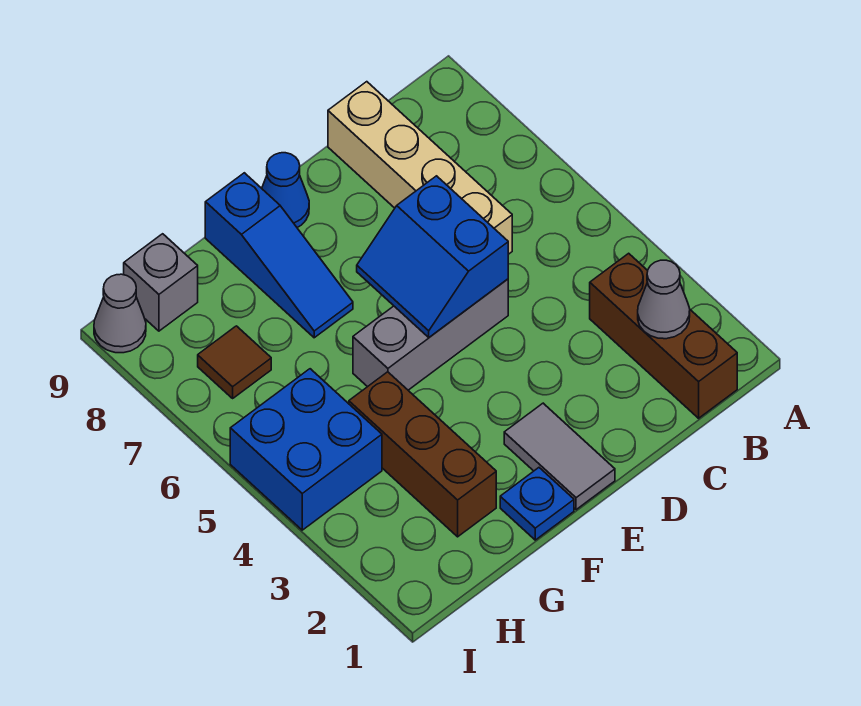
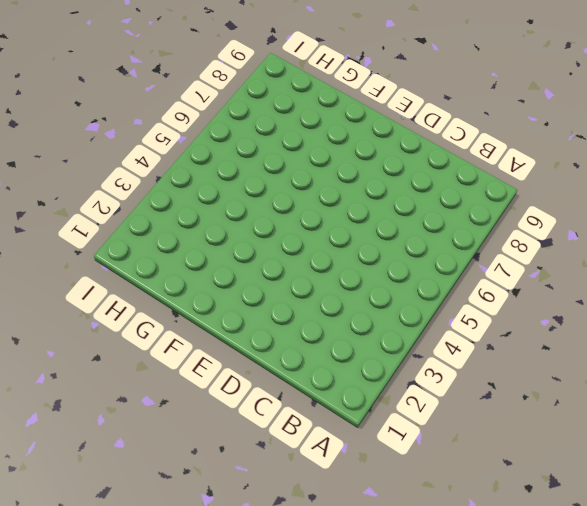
none -> brown brick B1:B3 level 1
none -> tan brick C6:C9 level 1
none -> grey brick D5:F5 level 1

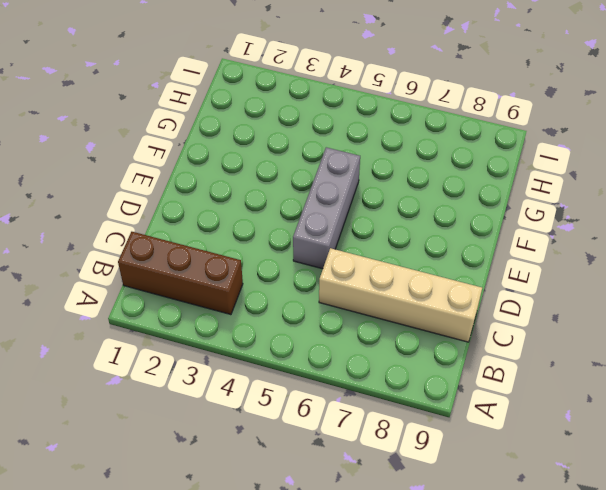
none -> grey tile E1:E2 level 1
none -> blue cone E9 level 1
none -> blue plate F1 level 1

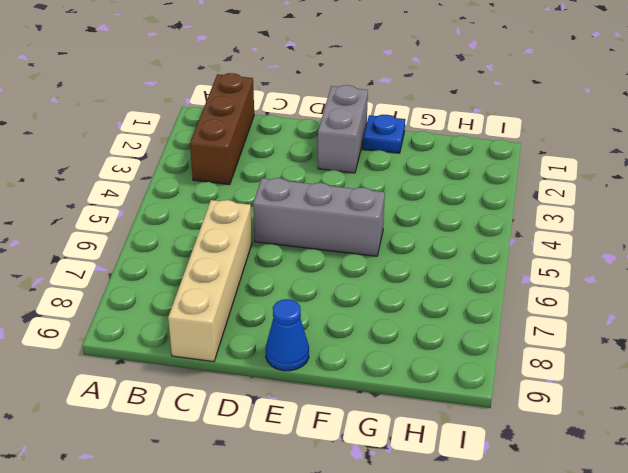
grey brick E1:E2 level 1 -> grey tile E1:E2 level 1
none -> blue slope F7:F9 level 1 top 9
none -> brown brick G2:G4 level 1
none -> blue brick H4:I5 level 1

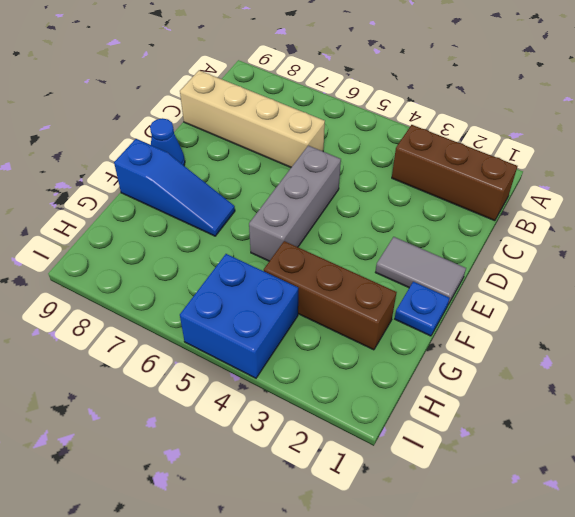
none -> brown tile H7 level 1
none -> grey brick H9 level 1
none -> grey cone I9 level 1

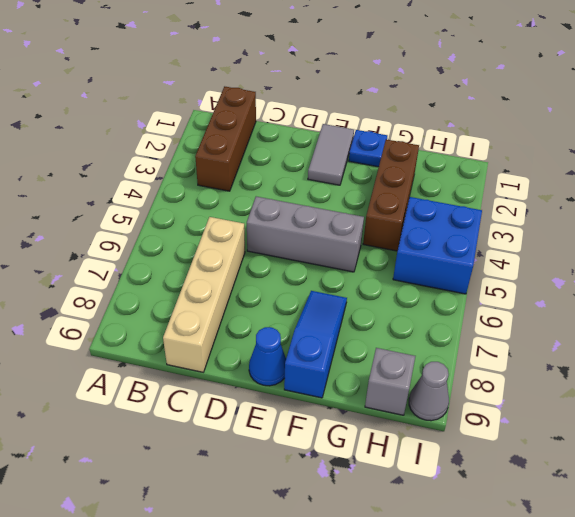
none -> brown tile H7 level 1
none -> grey cone B2 level 2
none -> blue slope D5:E6 level 2 top D

